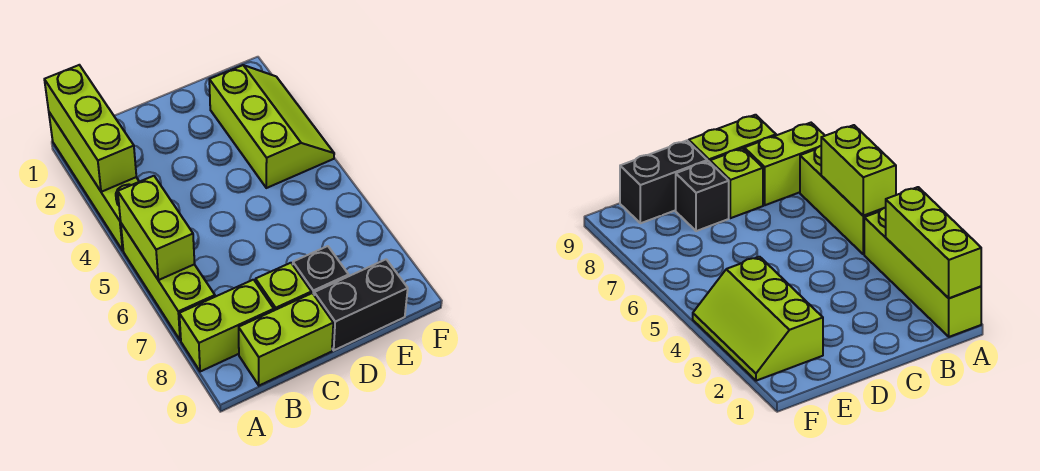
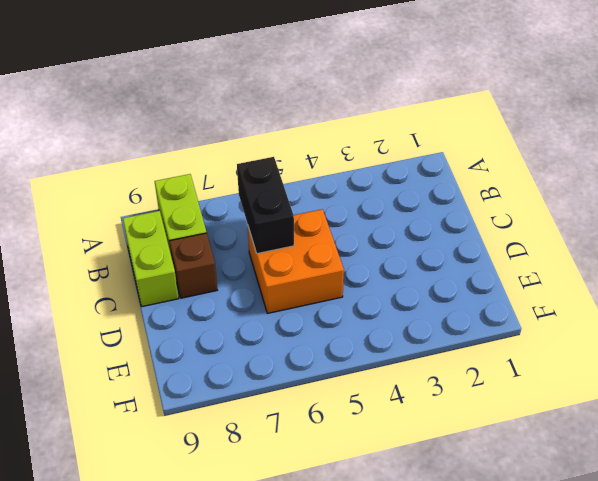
black brick B6:C6 level 2 -> black brick D9:E9 level 1
orange brick C5:D6 level 1 -> none
brown brick C8 level 1 -> lime brick C8 level 1
none -> lime brick A1:A4 level 1
none -> lime brick A5:A7 level 1

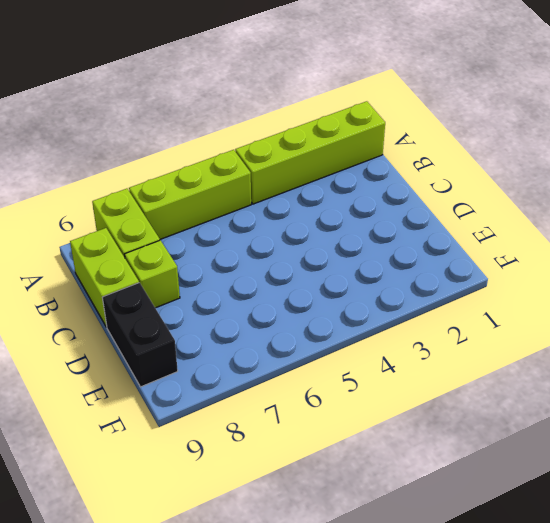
none -> black brick D8 level 1
none -> lime slope E2:F4 level 1 top E

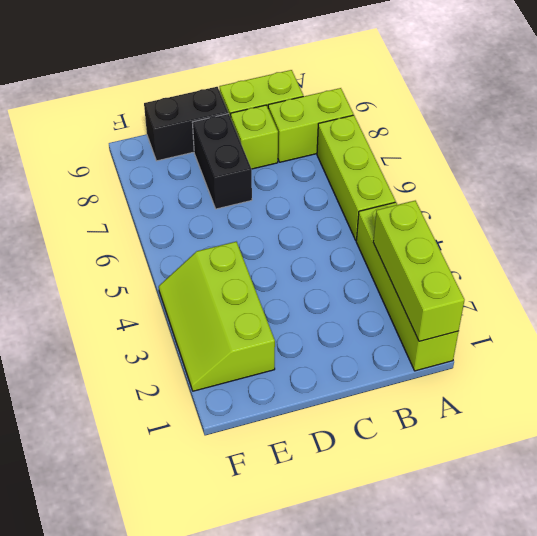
black brick D7:D8 level 1 -> black brick D8 level 1
none -> lime brick A5:A6 level 2

